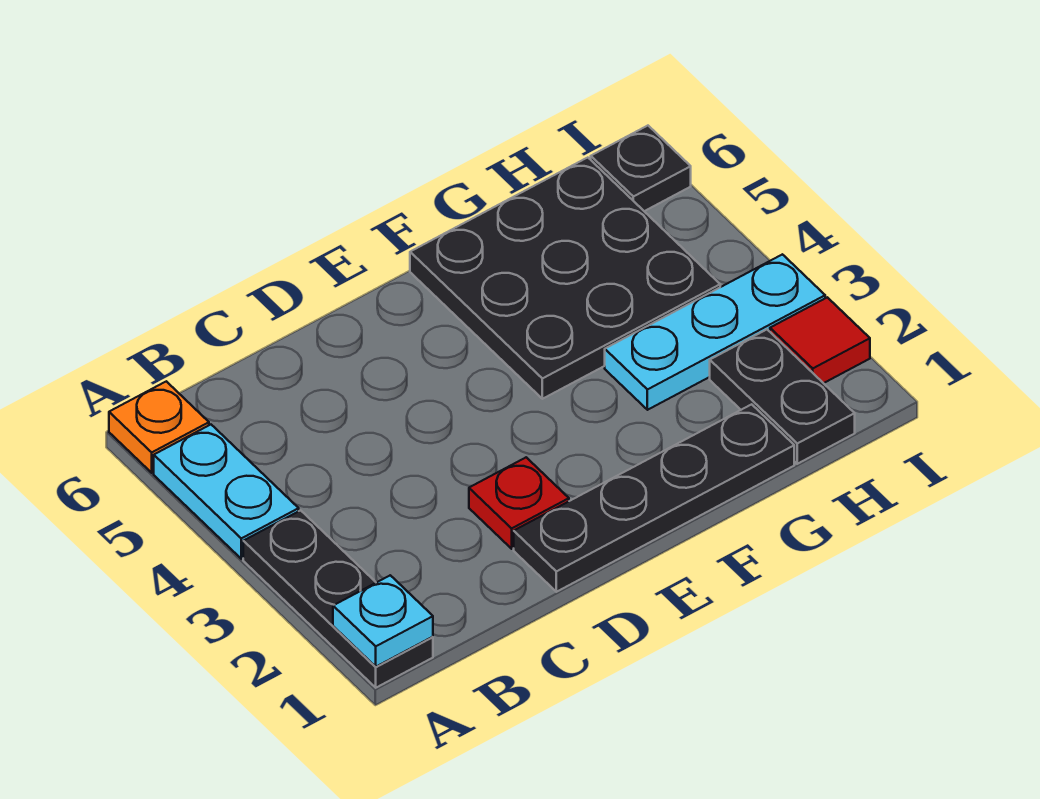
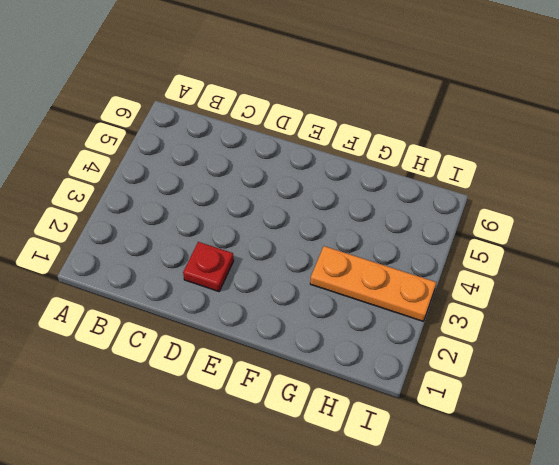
orange plate G3:I3 level 1 -> cyan plate G3:I3 level 1
none -> black plate A1:A3 level 1
none -> cyan plate A4:A5 level 1

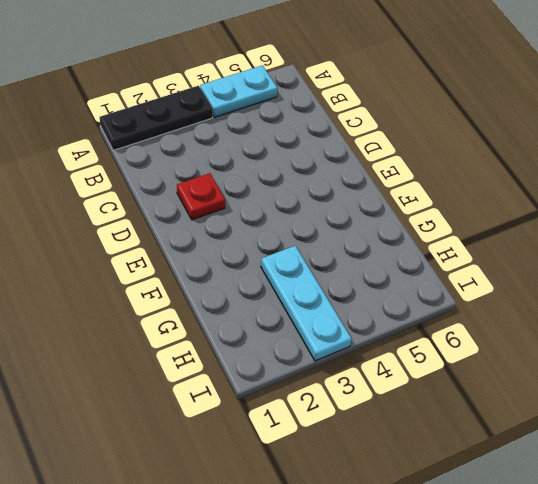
none -> orange plate A6 level 1
none -> black plate D1:G1 level 1

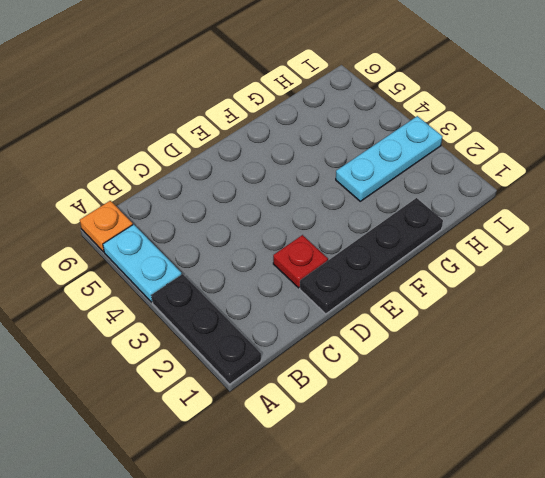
none -> black plate F4:H6 level 1
none -> black plate H1:H2 level 1

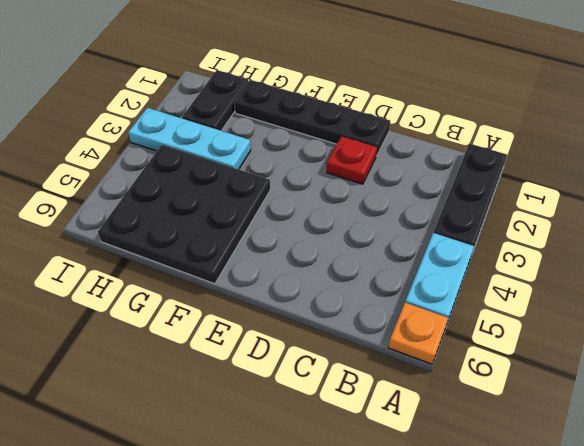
none -> red tile I2 level 1
none -> black plate I6 level 1

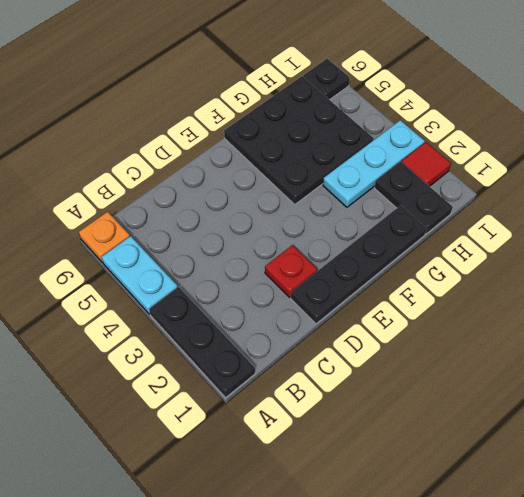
none -> cyan plate A1 level 2

